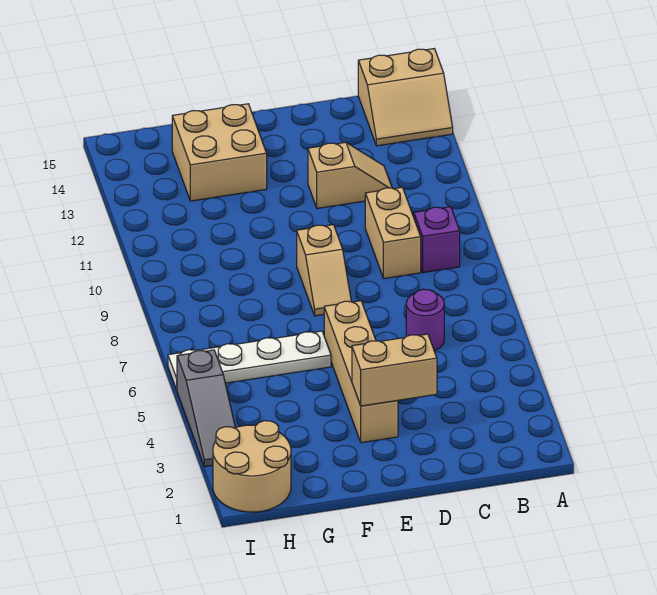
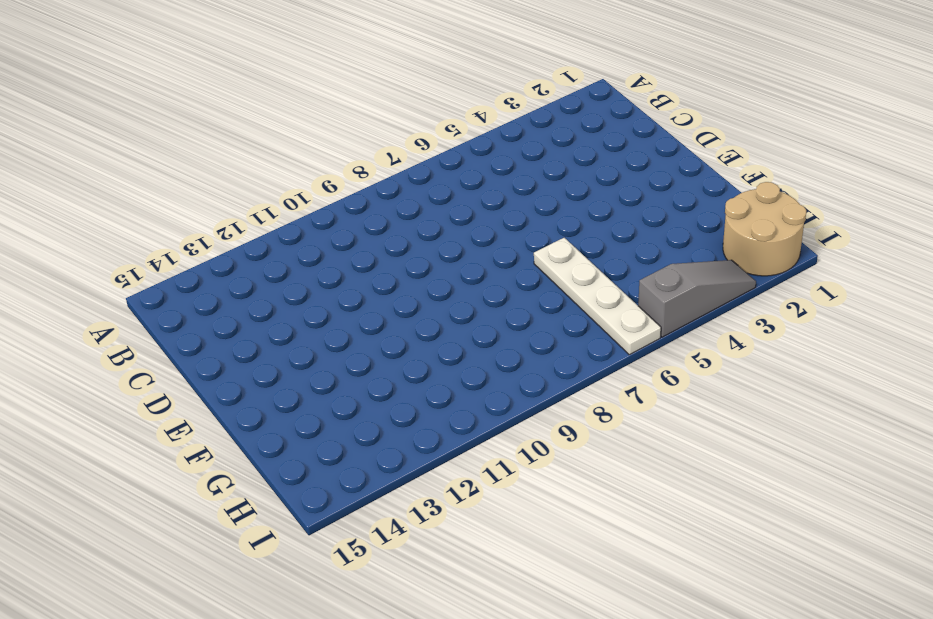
none -> tan slope A14:B15 level 1 top 15
none -> purple brick B9 level 1
none -> purple round brick C6 level 1

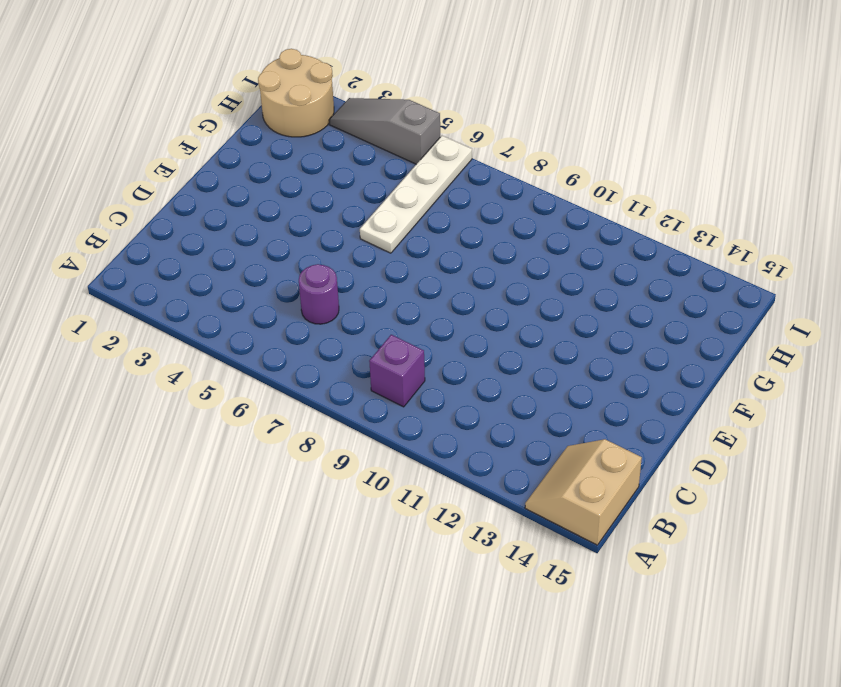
none -> tan brick C9:C10 level 1
none -> tan slope C12:D12 level 1 top D
none -> tan brick E3:E6 level 1

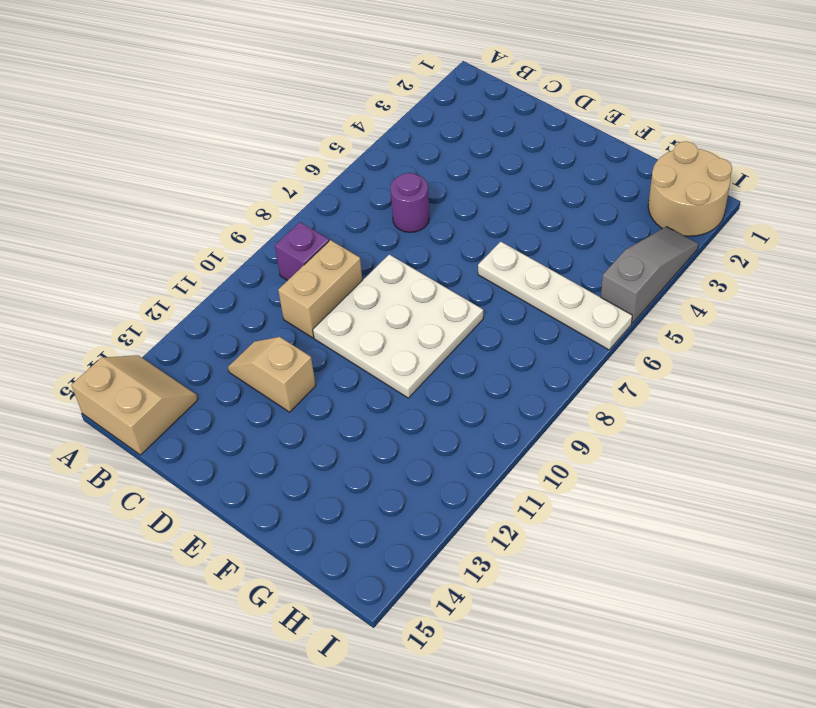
white plate D8:F10 level 1 -> tan slope E8:E9 level 1 top 9
none -> tan brick E3:E6 level 1
none -> tan brick F13:G14 level 1
none -> tan brick D3:E3 level 2

